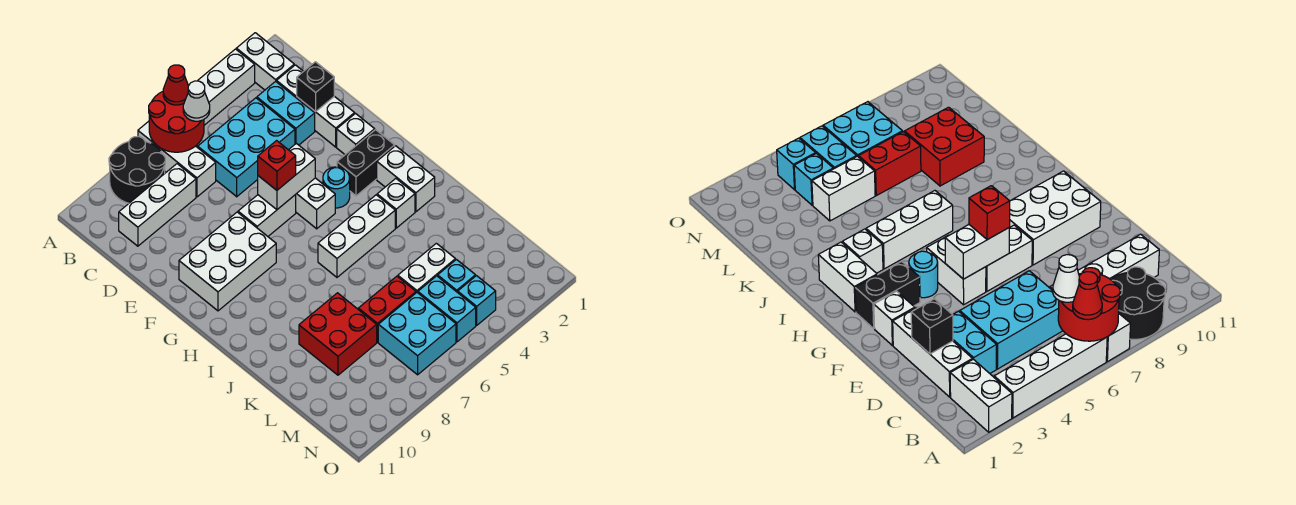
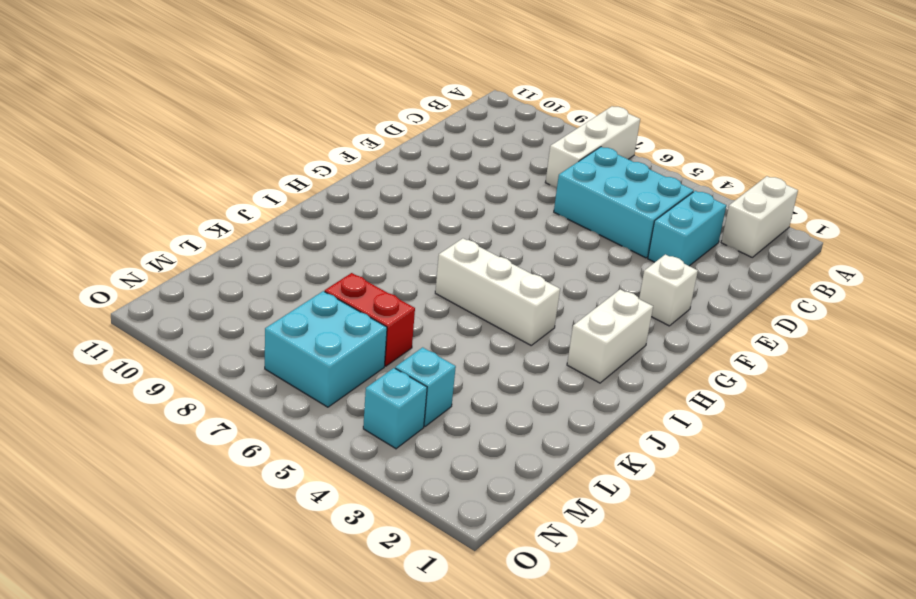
none -> white brick A3:A6 level 1
none -> black round brick A8:B9 level 1
none -> white brick C2:E2 level 1
none -> white brick C8:C10 level 1

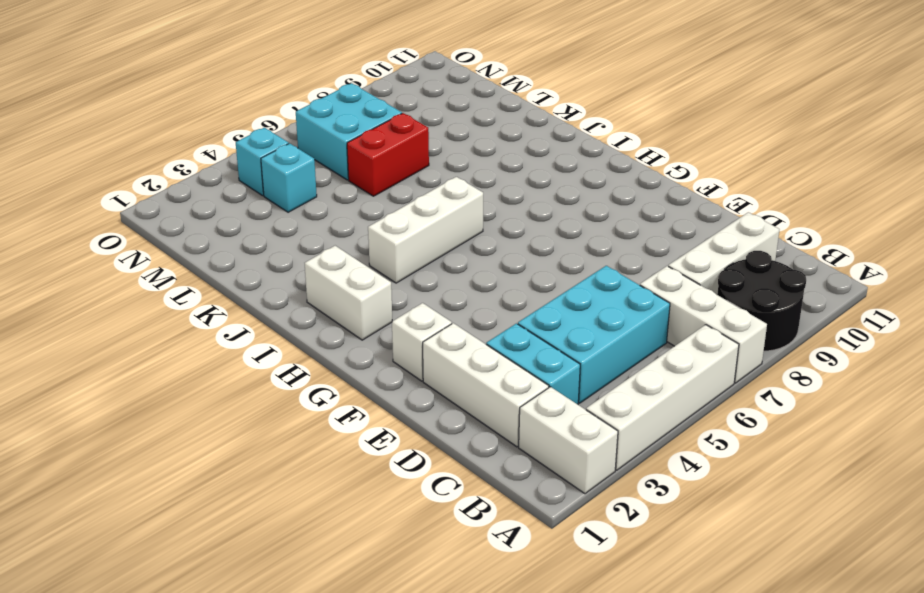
none -> white brick F5:G5 level 1
none -> white brick F6:F7 level 1
none -> white brick F8:G10 level 1
none -> black brick G2:G3 level 1

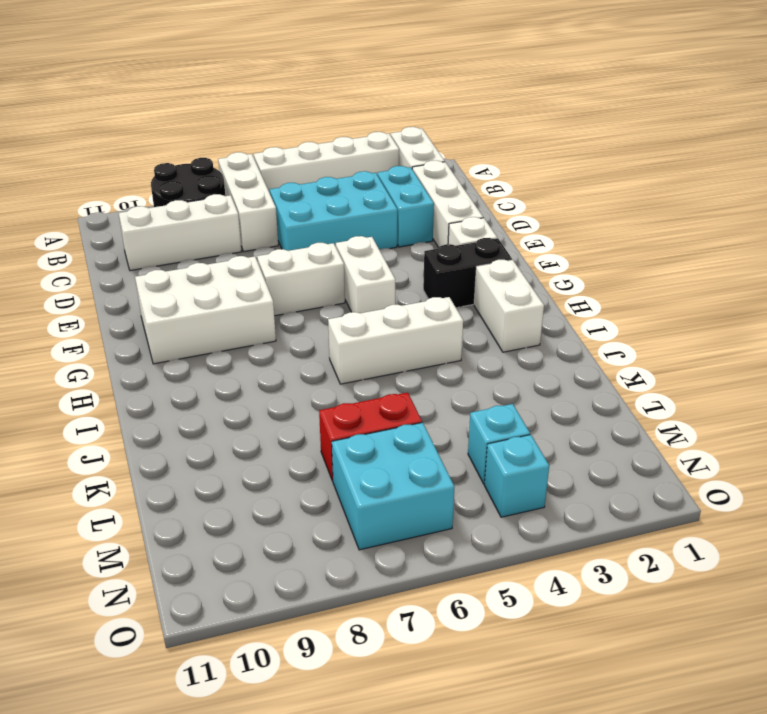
none -> cyan round brick G4 level 1
none -> white brick I3 level 1
none -> red brick K8:L9 level 1
none -> white brick L4:L5 level 1

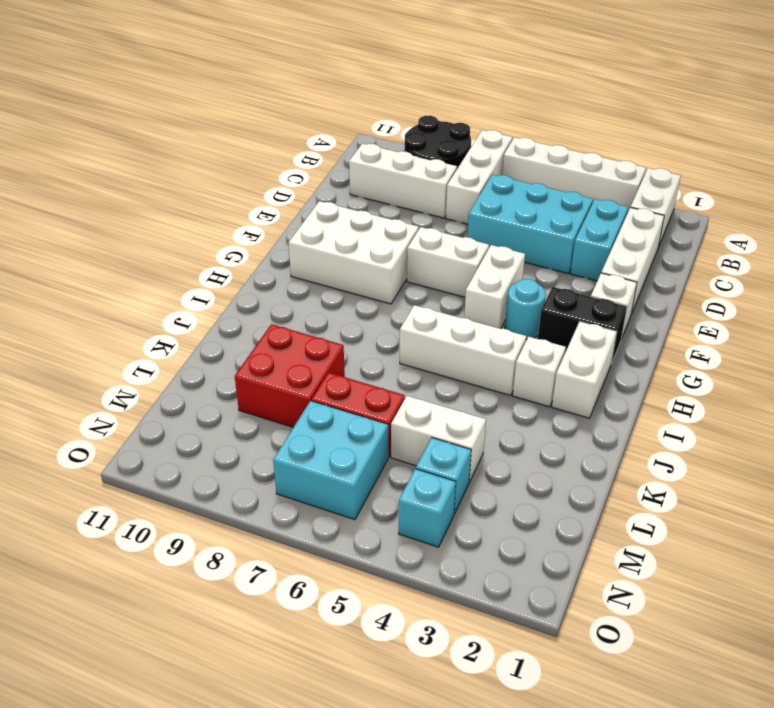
none -> cyan brick M5:N5 level 1
none -> red round brick A6:B7 level 2
none -> black brick D2 level 2
none -> white brick F5:F6 level 2

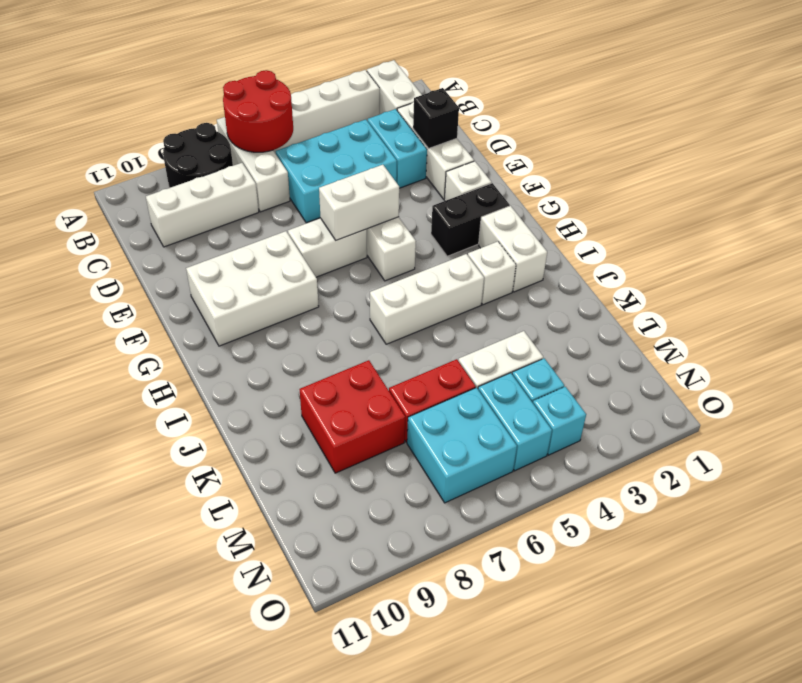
none -> cyan round brick G4 level 1
none -> red cone A6 level 3
none -> white cone B6 level 3
none -> red brick F6 level 3

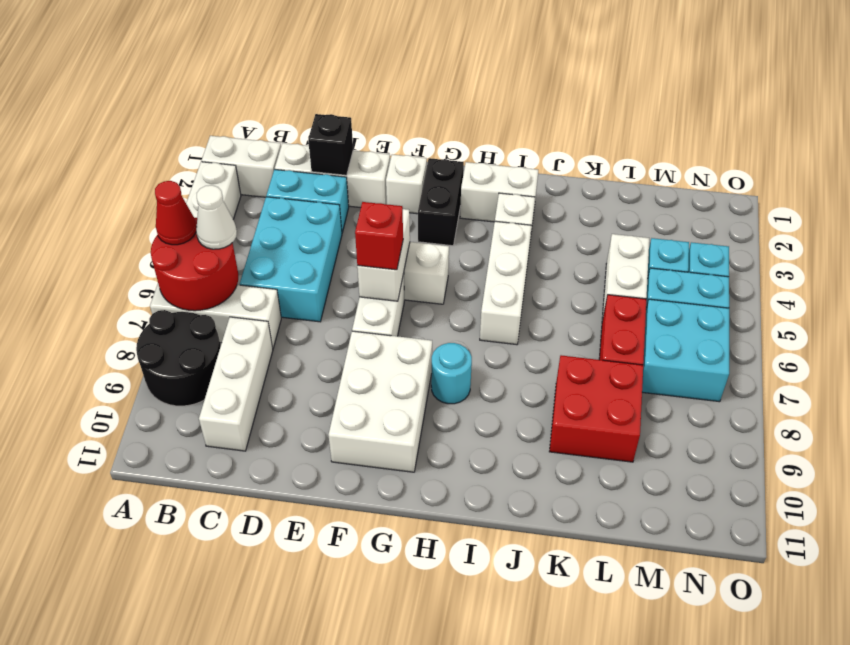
cyan round brick H8 level 1 -> cyan round brick G4 level 1

